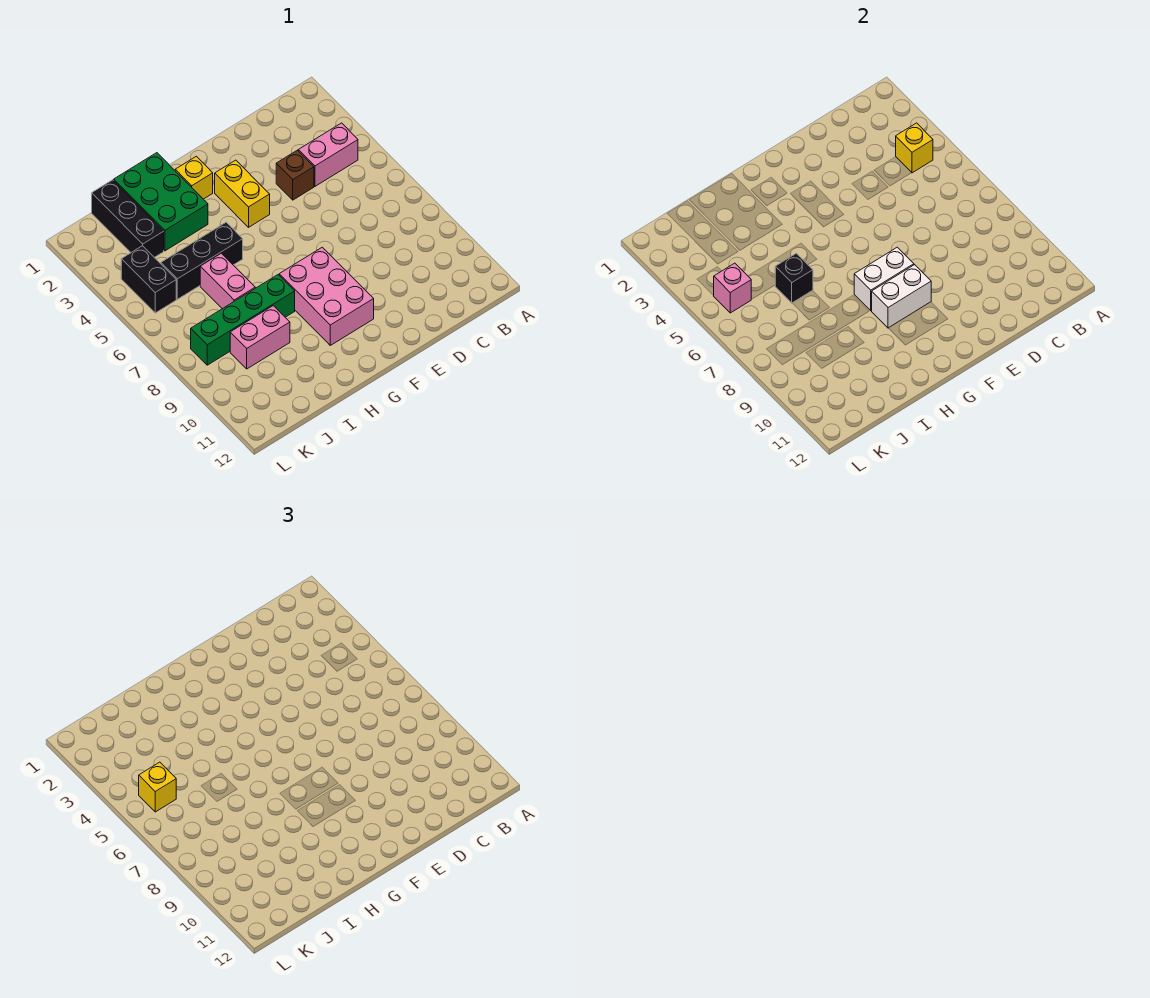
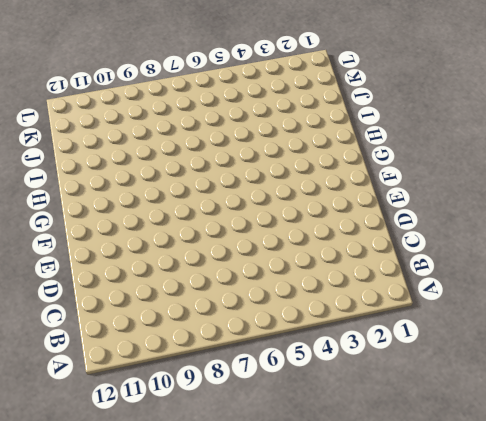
none -> pink brick B4:C4 level 1
none -> brown brick D4 level 1
none -> yellow brick F3:F4 level 1

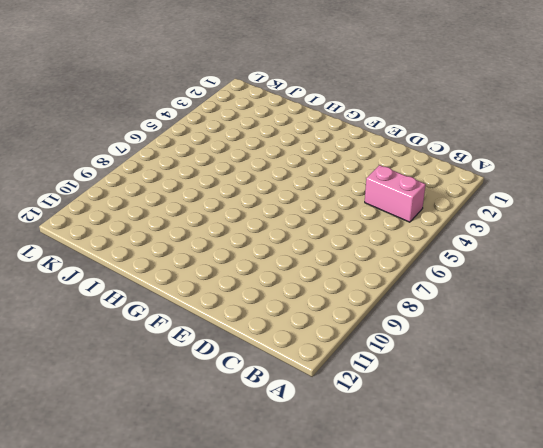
none -> brown brick D4 level 1
none -> yellow brick F3:F4 level 1
none -> pink brick F8:G10 level 1

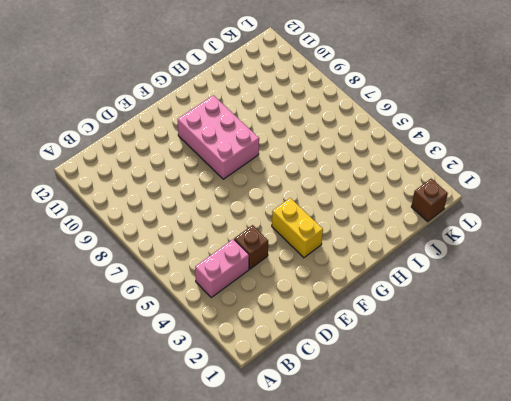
brown brick K1 level 1 -> none
none -> yellow brick G2 level 1
none -> green brick H1:I3 level 1
none -> black brick H5:J5 level 1

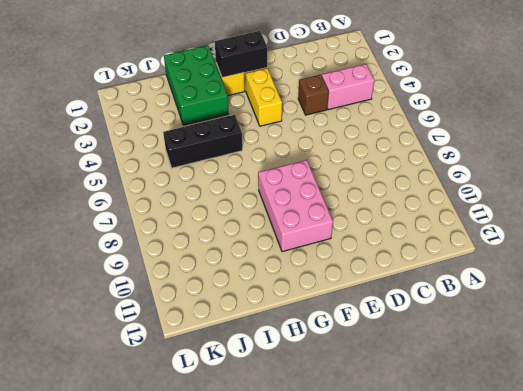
black brick F2:G2 level 2 -> black brick K4:K5 level 1
none -> green brick H8:K8 level 1
none -> pink brick I6:I7 level 1
none -> pink brick I9:J9 level 1

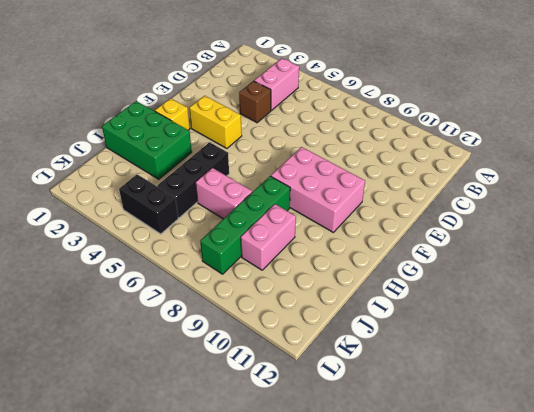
none -> black brick J1:J3 level 1
none -> yellow brick B4 level 2
none -> white brick F8:G8 level 2

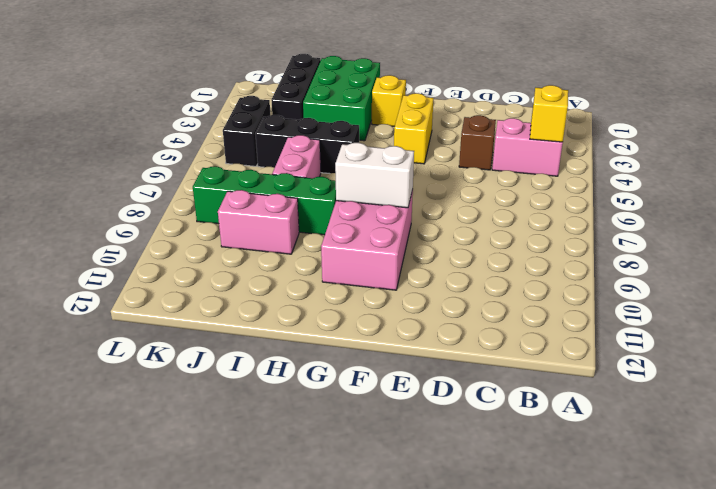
none -> white brick F9:G9 level 2
none -> black brick I6 level 2
none -> pink brick K5 level 2

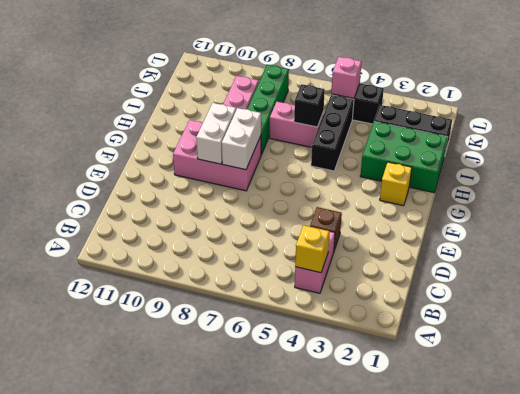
none -> yellow brick F3:F4 level 1
none -> yellow brick K5 level 3

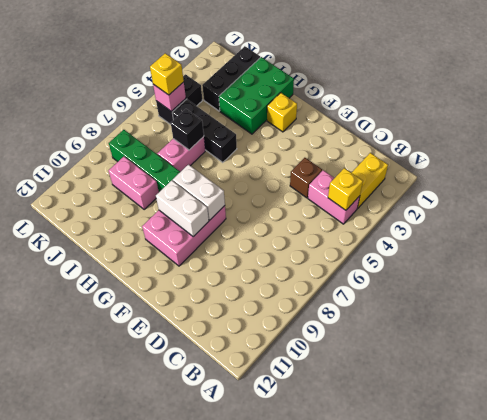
yellow brick B2:B3 level 1 -> yellow brick F3:F4 level 1

